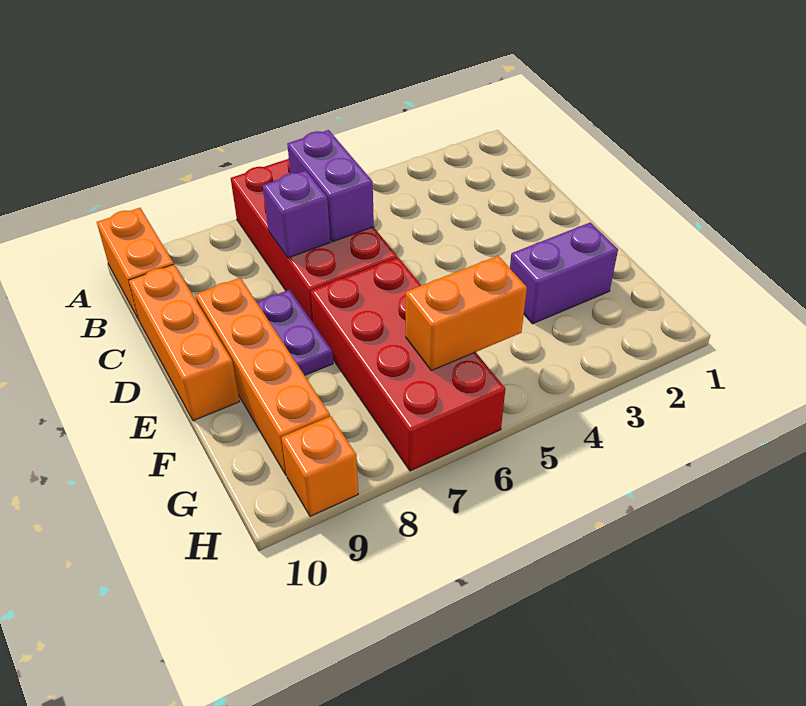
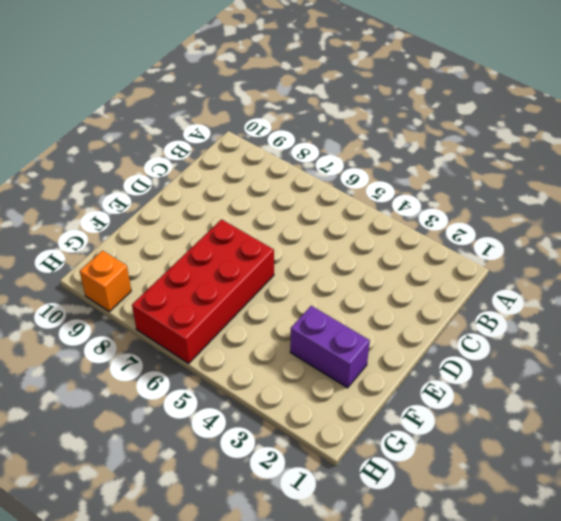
none -> red brick A6:D7 level 1
none -> orange brick A10:B10 level 1

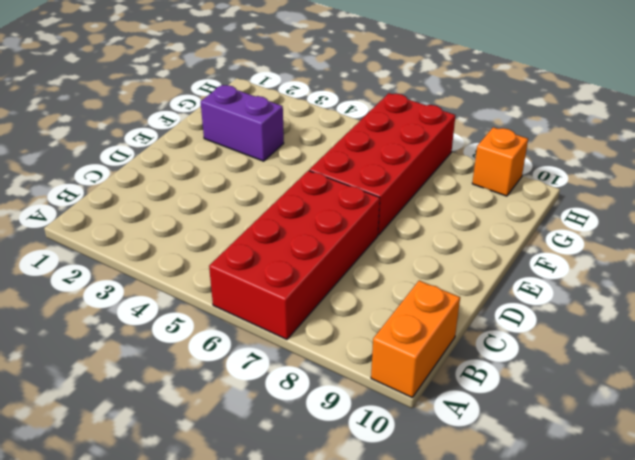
none -> orange brick C10:E10 level 1
none -> purple plate D8:E8 level 1

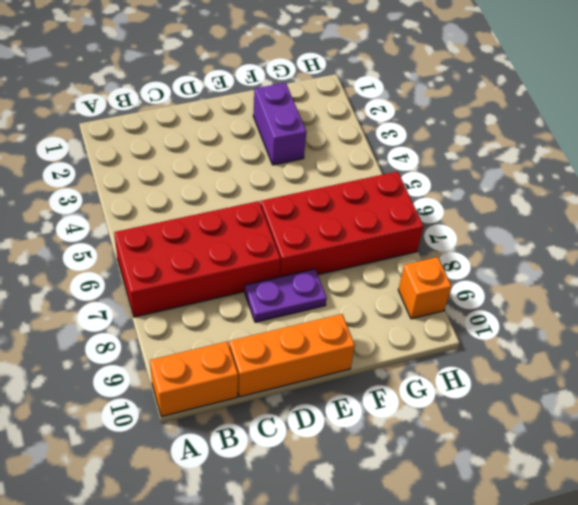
none -> orange brick D9:G9 level 1
none -> purple brick B6:C6 level 2

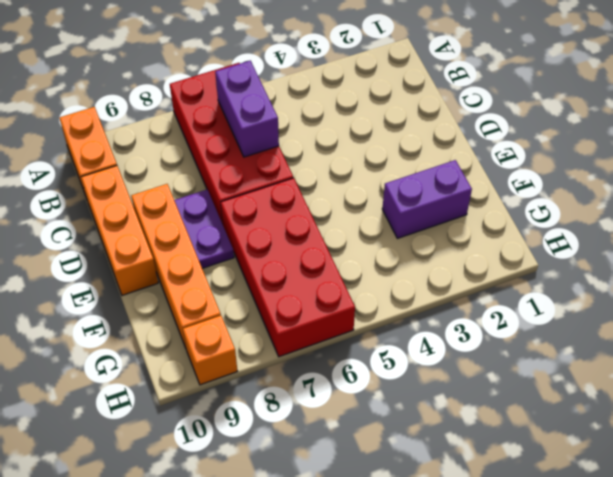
none -> purple brick C7 level 2
none -> orange brick G5:G6 level 2

